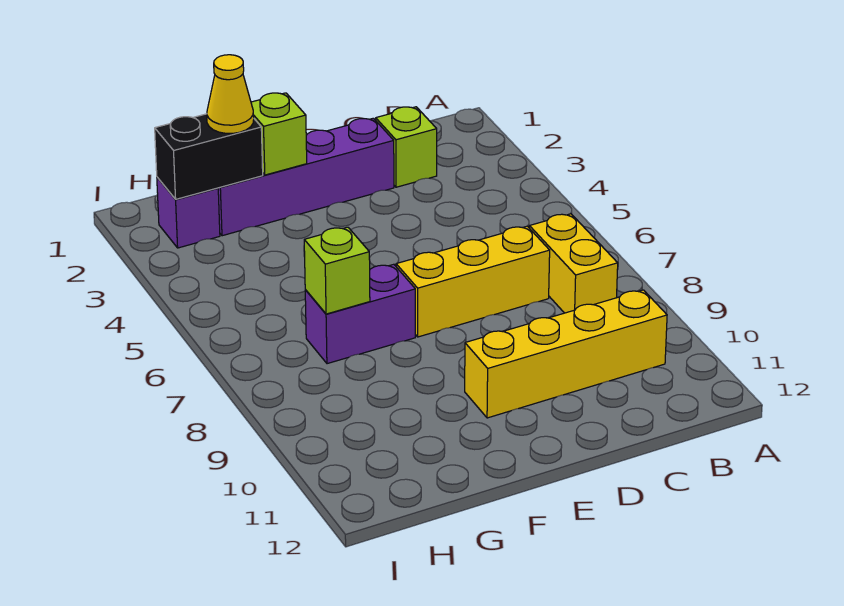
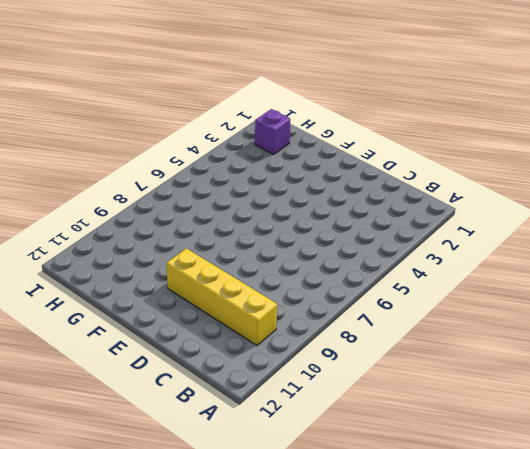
none -> yellow brick B7:B8 level 1
none -> lime brick C2 level 1

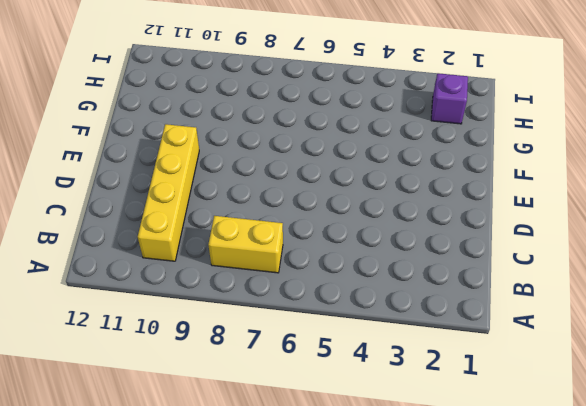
none -> lime brick C2 level 1
none -> yellow brick C7:E7 level 1

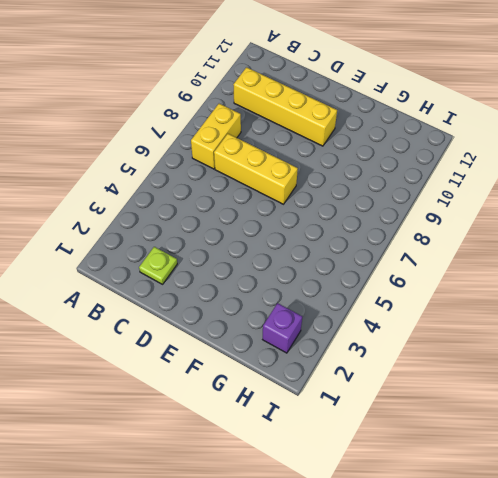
lime plate C2 level 1 -> lime brick C2 level 1
none -> purple brick D2:G2 level 1
none -> purple brick F7:G7 level 1

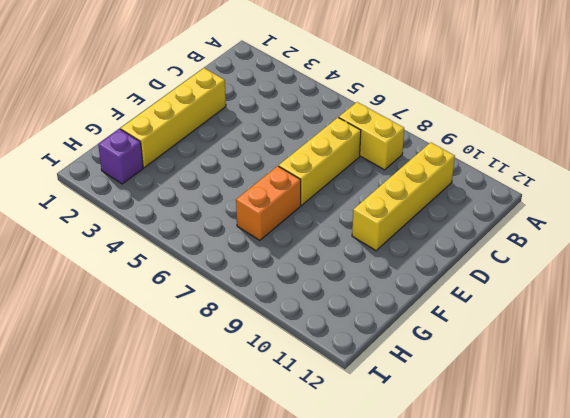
yellow brick D2:G2 level 1 -> purple brick D2:G2 level 1
orange brick F7:G7 level 1 -> purple brick F7:G7 level 1
none -> lime brick C2 level 1
none -> lime brick F2 level 2

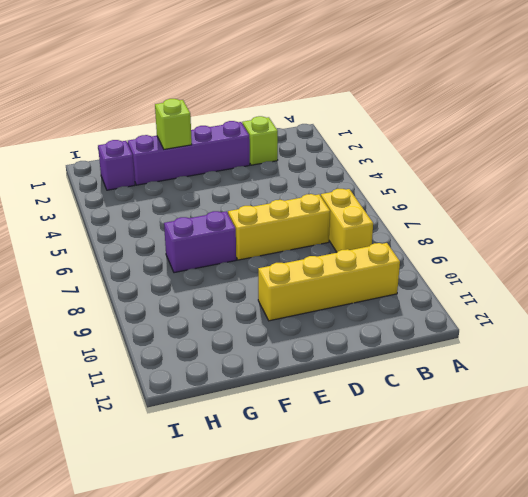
none -> black brick G2:H2 level 2
none -> lime brick G7 level 2

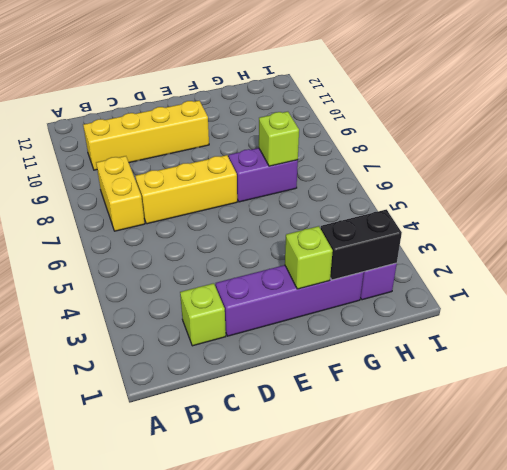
none -> yellow cone G2 level 3

